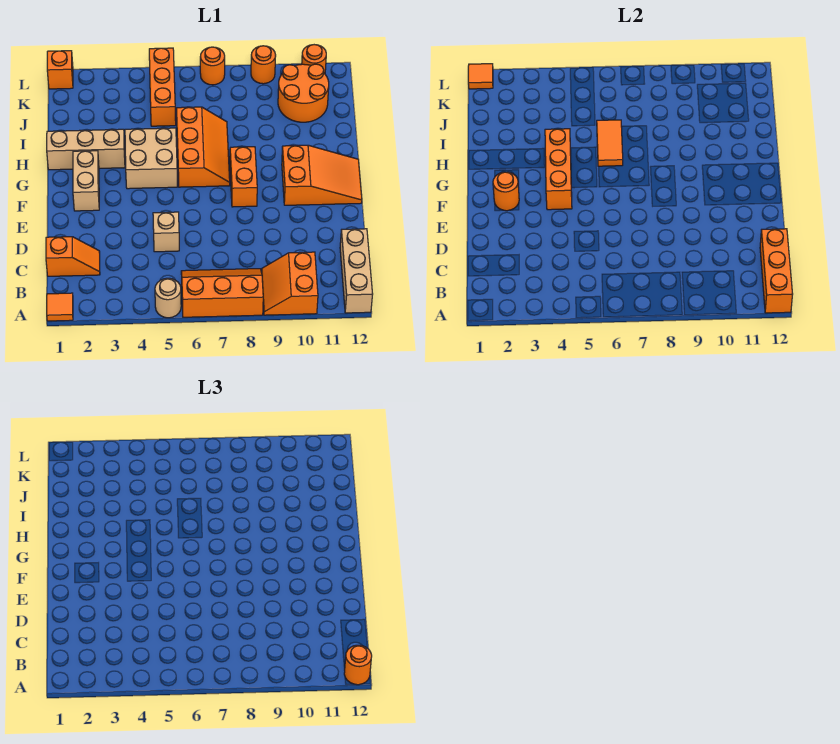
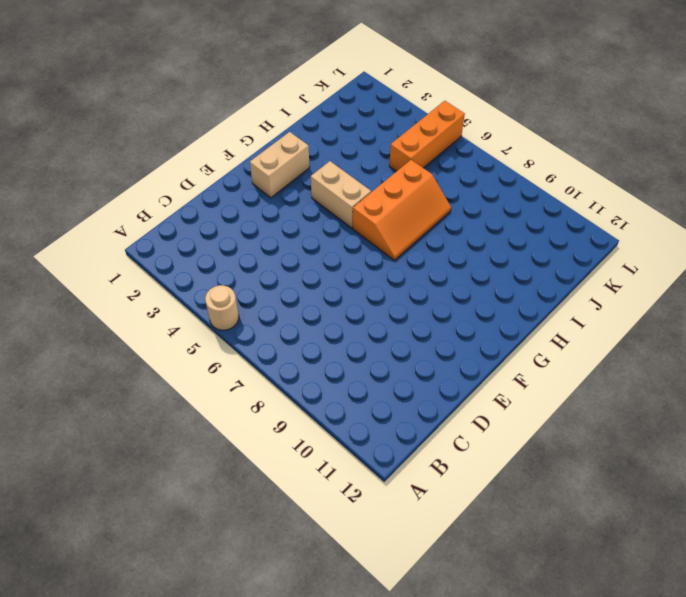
tan brick G4:G5 level 1 -> tan brick G4:H5 level 1
none -> orange tile A1 level 1
none -> orange slope A6:B8 level 1 top A
none -> orange slope A9:B10 level 1 top 10

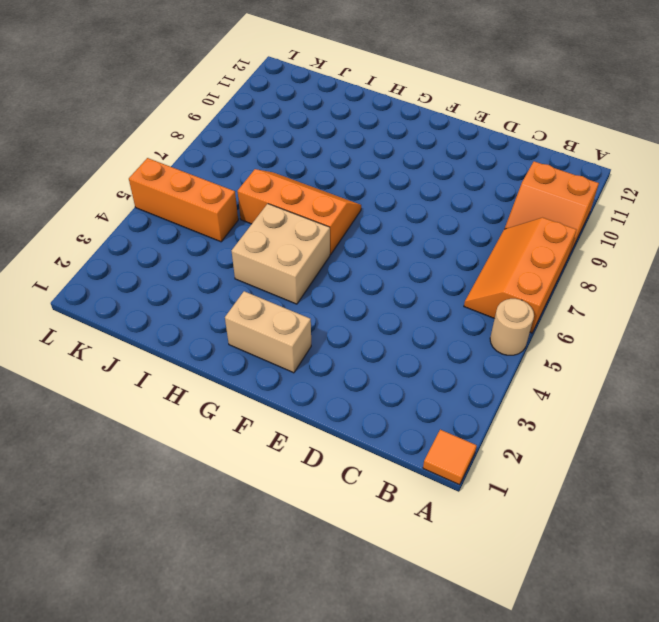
none -> tan brick A12:C12 level 1
none -> orange slope C1:C2 level 1 top 1
none -> tan brick D5 level 1

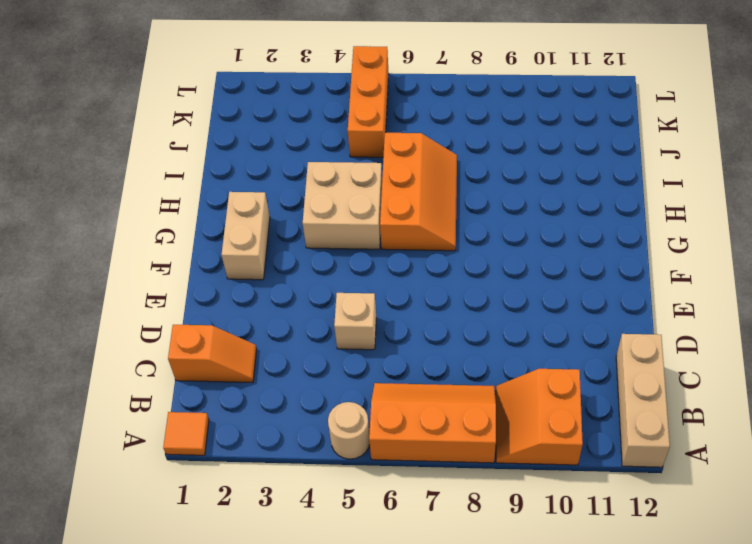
none -> orange brick F8:G8 level 1
none -> orange slope F10:G12 level 1 top 10
none -> tan brick H1:H3 level 1

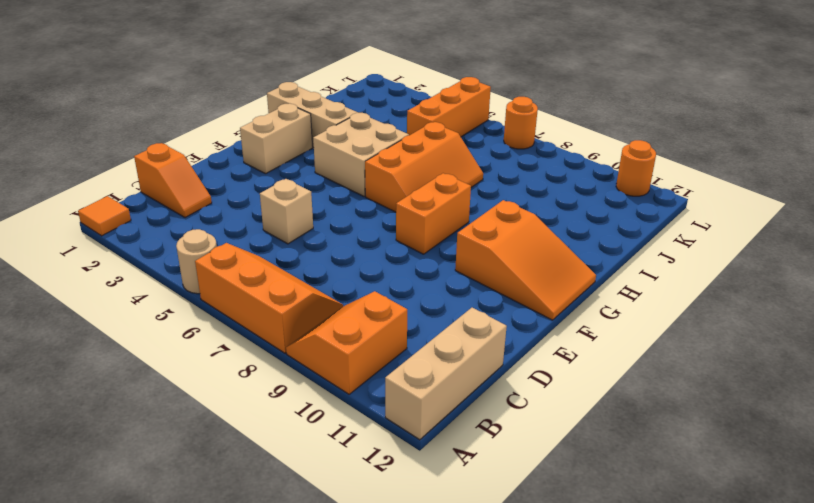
none -> orange round brick J10:K11 level 1
none -> orange brick L1 level 1
none -> orange round brick L9 level 1

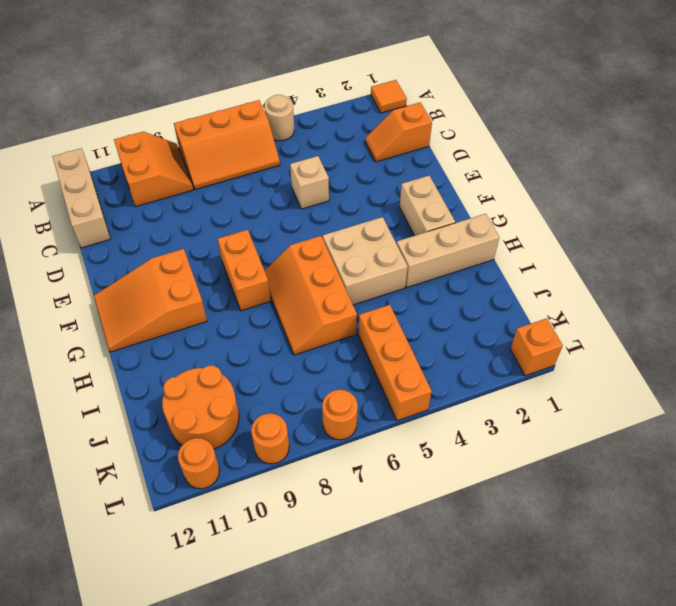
none -> orange brick A12:C12 level 2
none -> orange round brick F2 level 2
none -> orange brick F4:H4 level 2

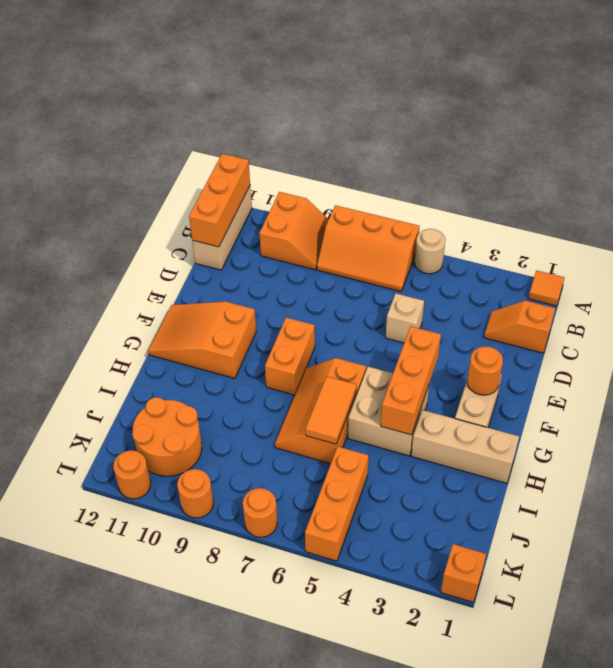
none -> orange tile L1 level 2
none -> orange round brick A12 level 3

